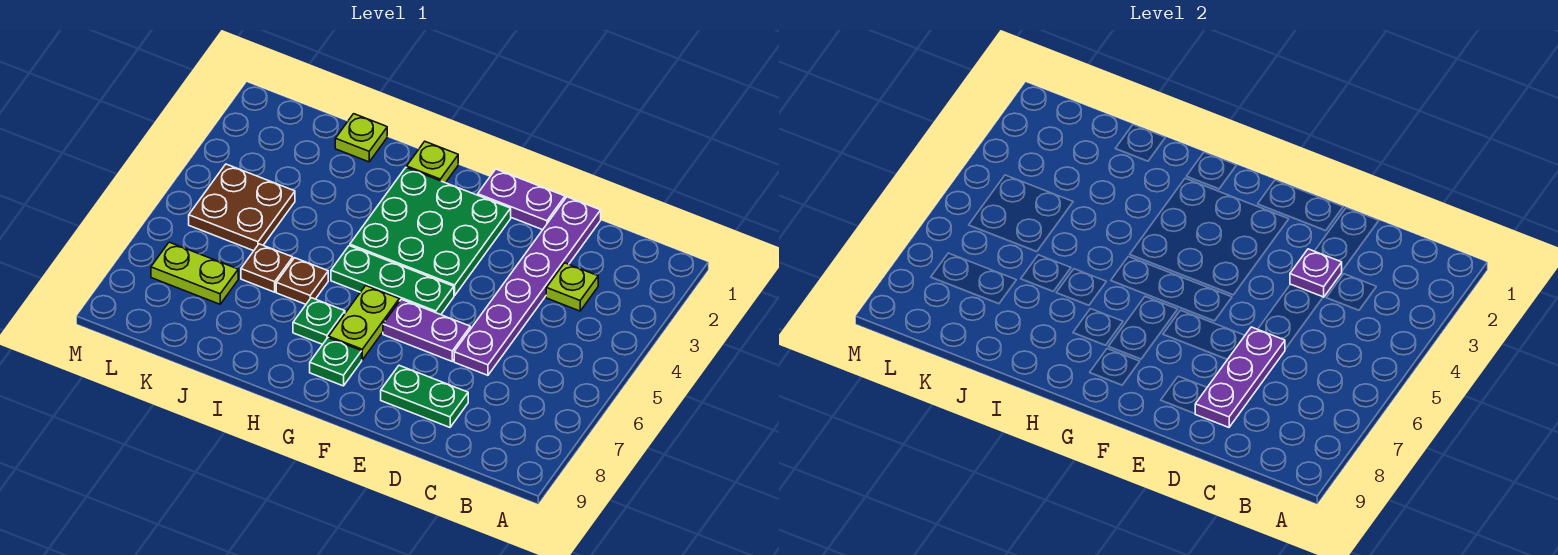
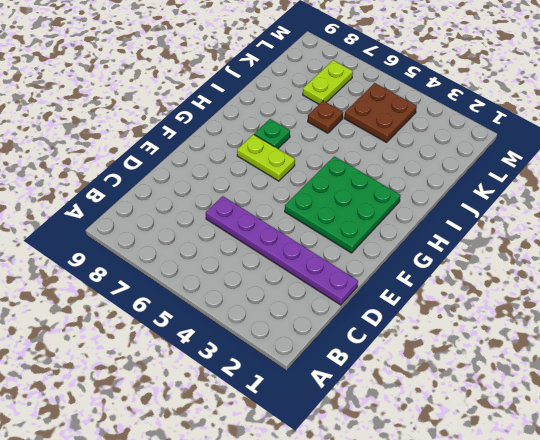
none -> lime plate C3 level 1
none -> green plate D8:E8 level 1
none -> purple plate E1:F1 level 1

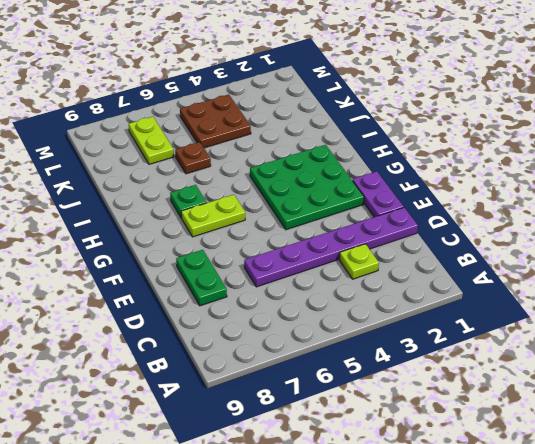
none -> purple plate E6:F6 level 1
none -> green plate F5:H5 level 1
none -> green plate G8 level 1

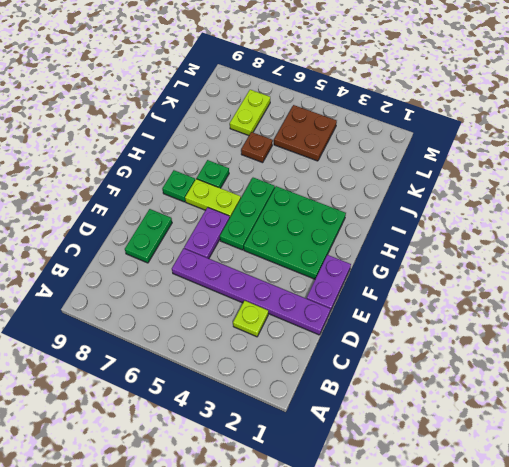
none -> lime plate H1 level 1
none -> brown plate I6 level 1
none -> lime plate J1 level 1

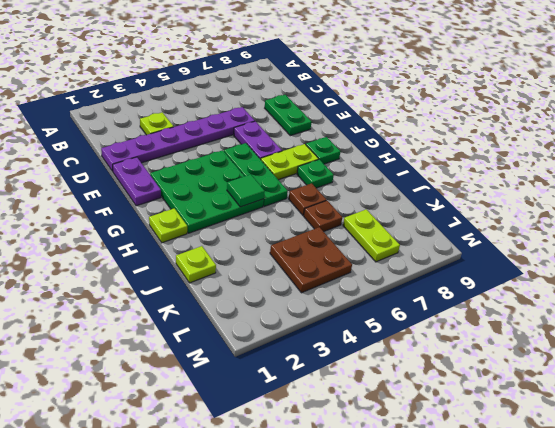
green tile H4 level 2 -> none
none -> purple plate D3 level 2
none -> purple plate D6:D8 level 2

